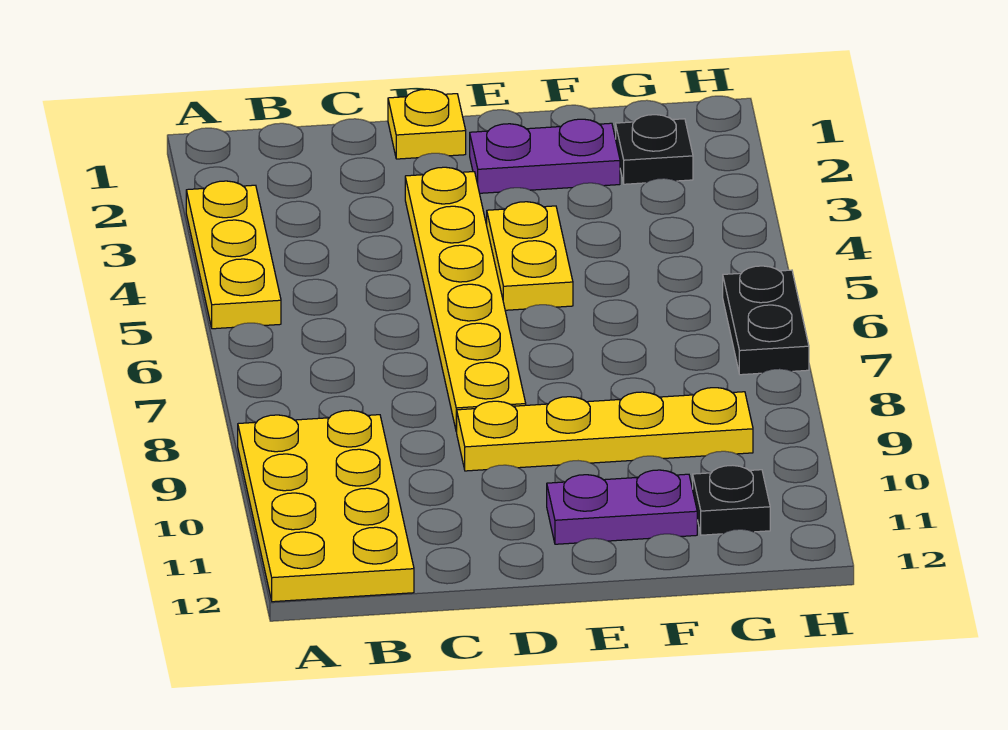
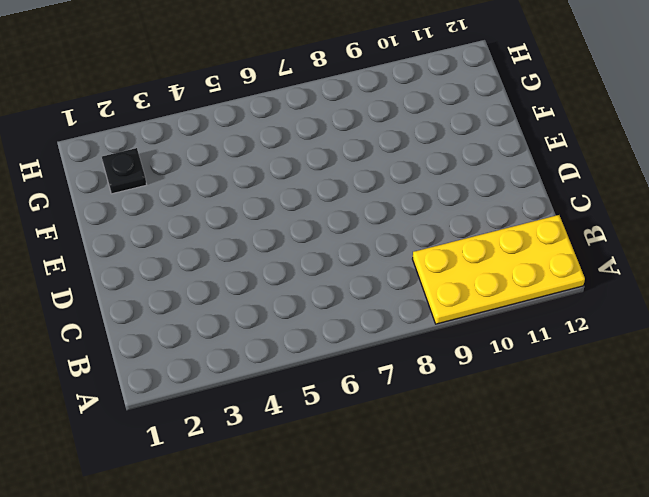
none -> yellow plate A3:A5 level 1
none -> yellow plate D1 level 1

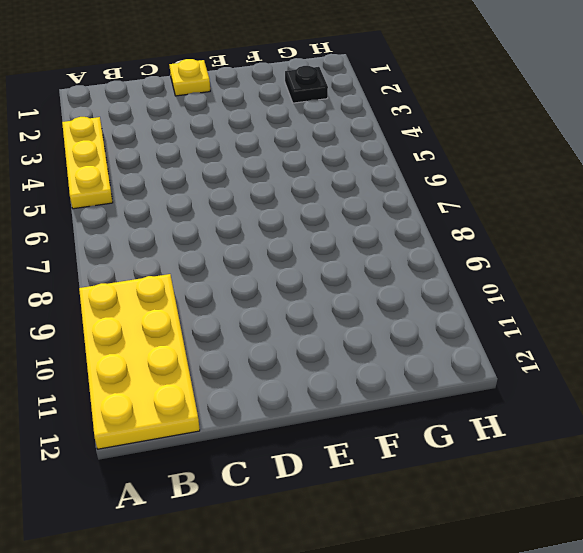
none -> yellow plate D3:D8 level 1
none -> yellow plate D9:G9 level 1

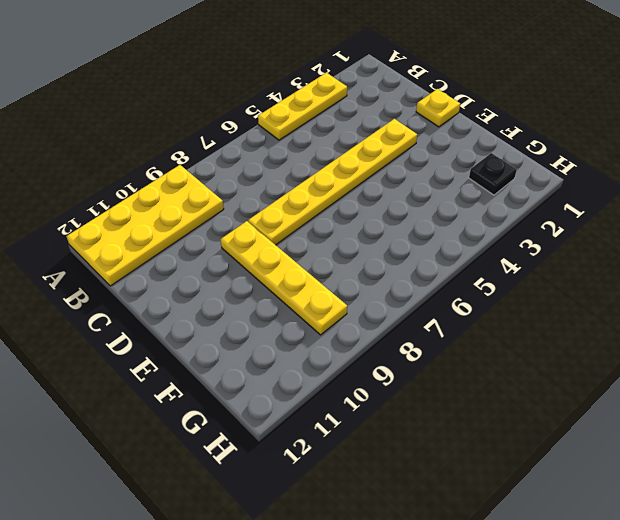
none -> purple plate E2:F2 level 1
none -> yellow plate E4:E5 level 1

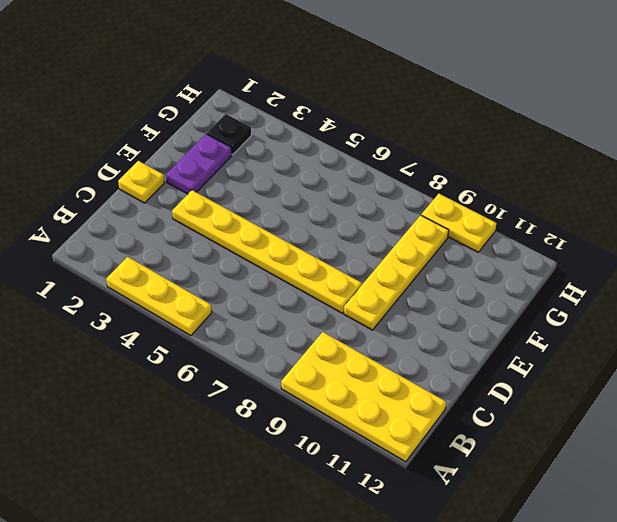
yellow plate H9:H10 level 1 -> yellow plate E4:E5 level 1
none -> purple plate E11:F11 level 1
none -> black plate G11 level 1

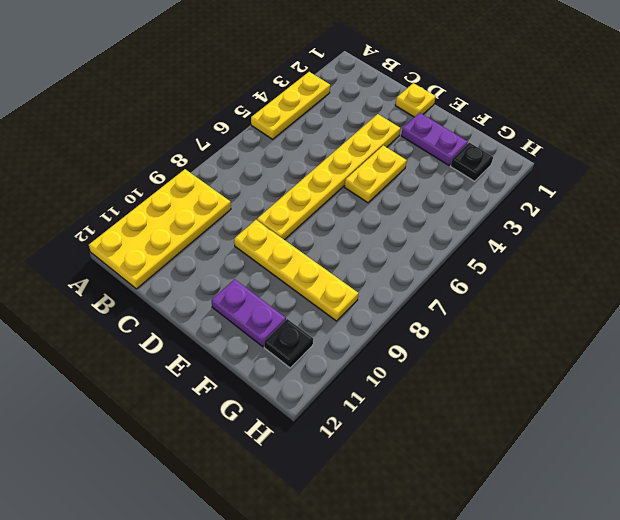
none -> black plate H6:H7 level 1

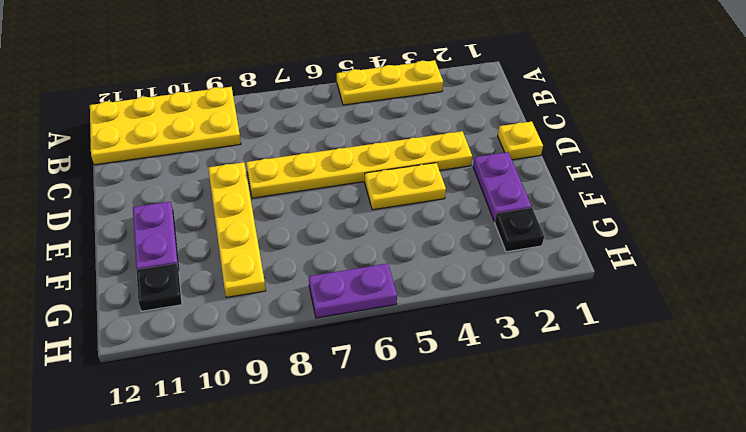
purple plate H6:H7 level 1 -> black plate H6:H7 level 1

